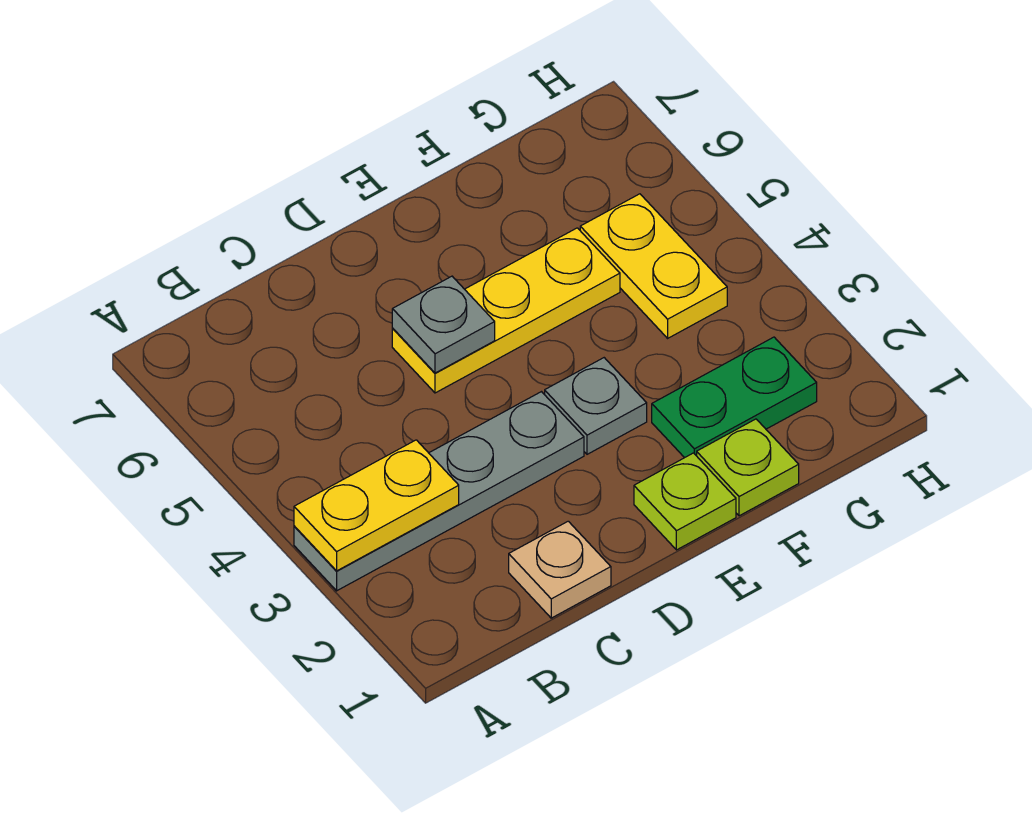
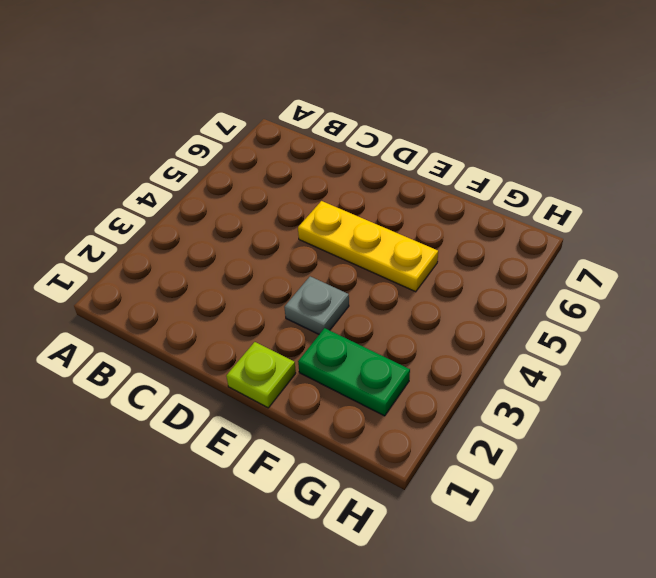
none -> grey plate A3:D3 level 1
none -> tan plate C1 level 1

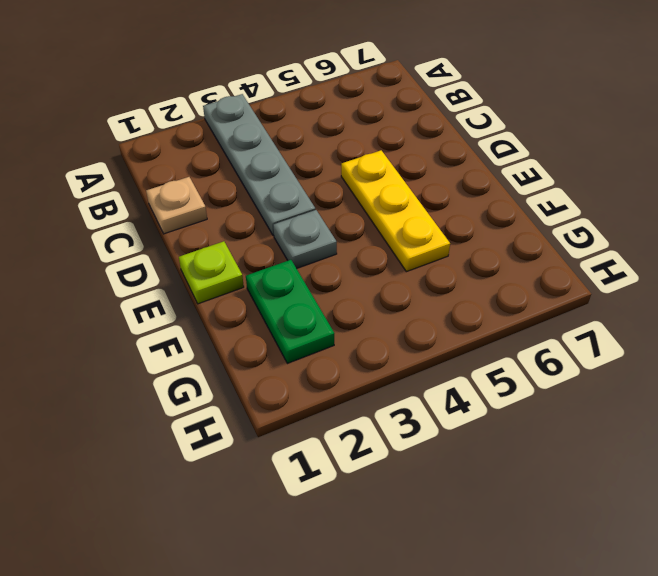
none -> lime plate F1 level 1
none -> yellow plate G4:G5 level 1

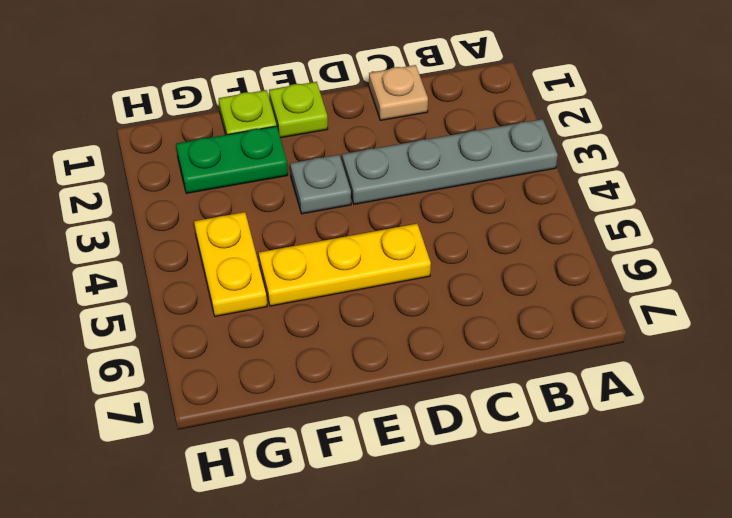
none -> yellow plate A3:B3 level 2
none -> grey plate D5 level 2

